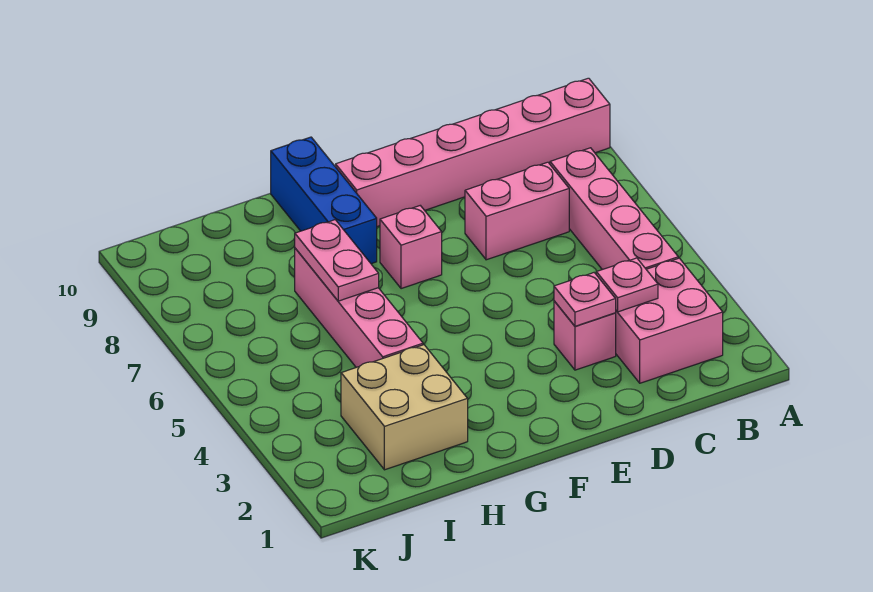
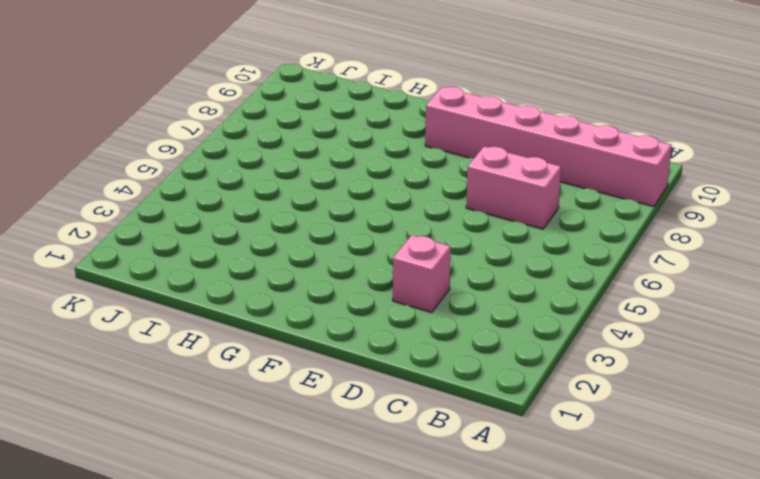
none -> pink brick B2:C3 level 1
none -> pink brick B4:B7 level 1
none -> pink brick F7 level 1

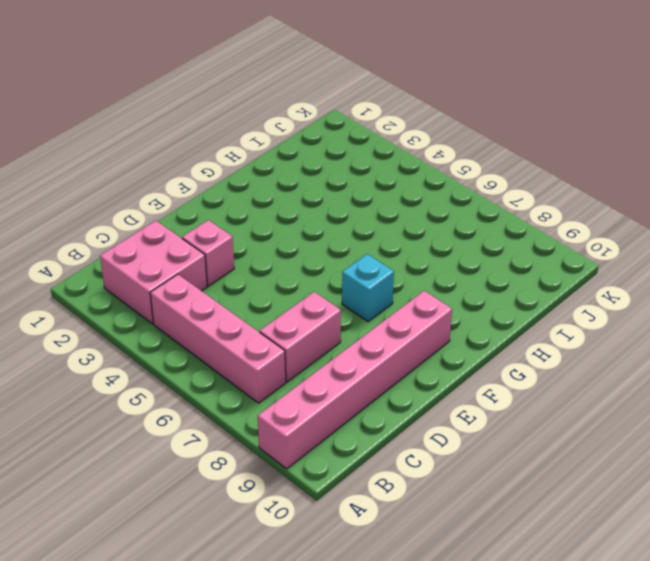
cyan brick F7 level 1 -> pink brick F7 level 1
none -> blue brick G8:G10 level 1
none -> tan brick H2:I3 level 1
none -> pink brick H4:H7 level 1

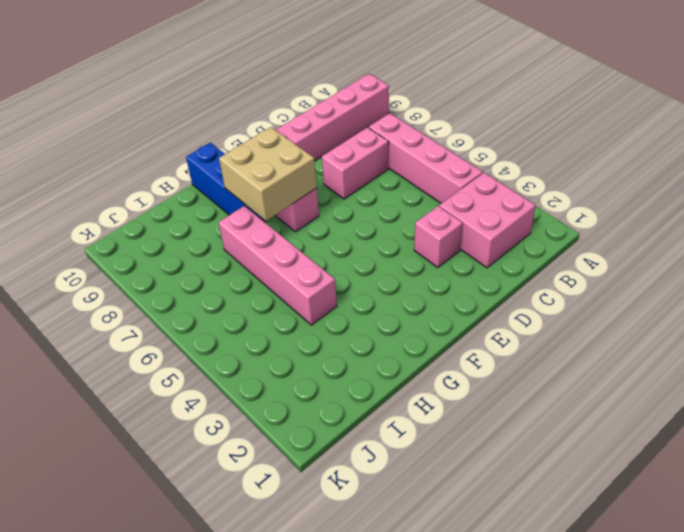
tan brick F7:G8 level 2 -> tan brick H2:I3 level 1
none -> pink plate C3 level 2
none -> pink plate D3 level 2
none -> pink plate H6:H7 level 2

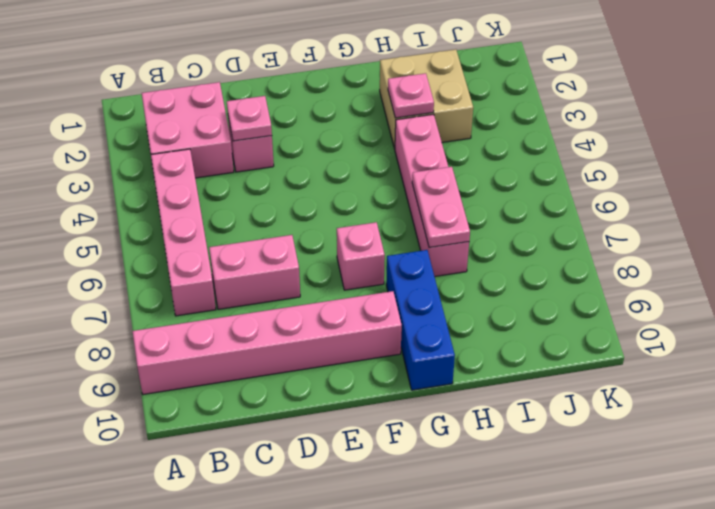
pink plate H3 level 2 -> pink plate C3 level 2

